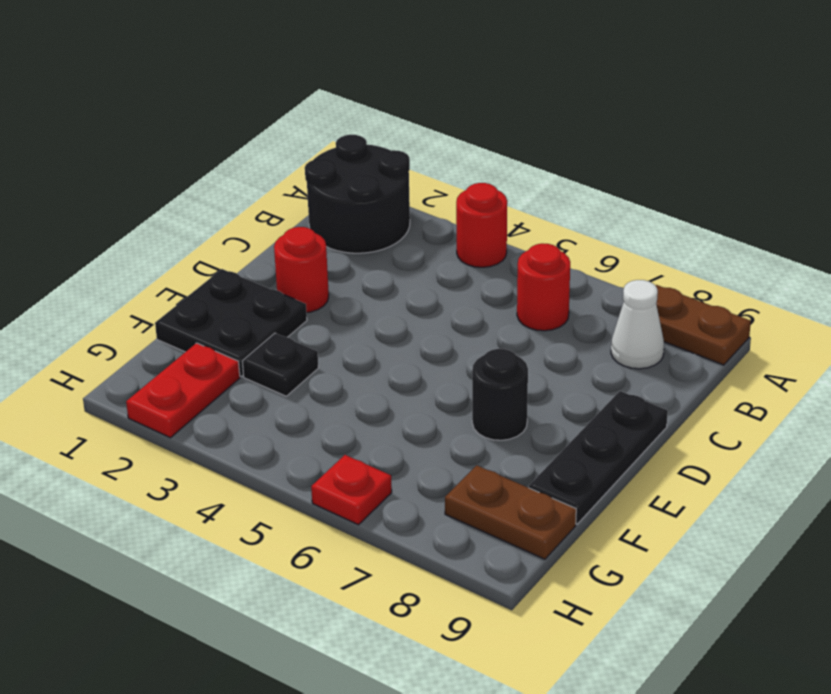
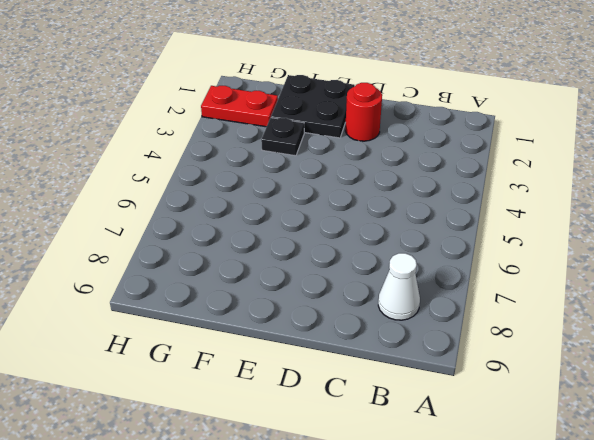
none -> black round brick A1:B2 level 1
none -> red round brick A4 level 1
none -> brown plate A8:A9 level 1

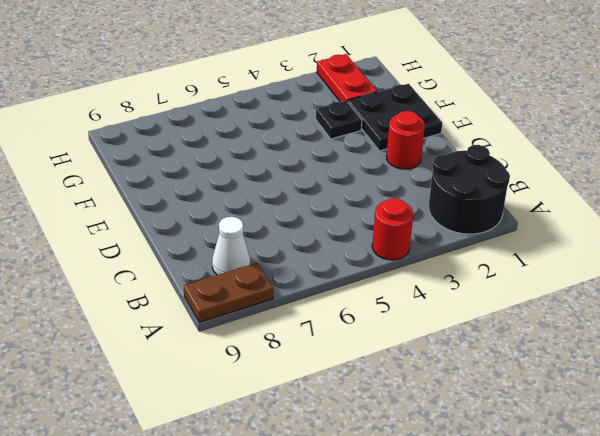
none -> red round brick B6 level 1
none -> black plate D9:F9 level 1
none -> black round brick E7 level 1

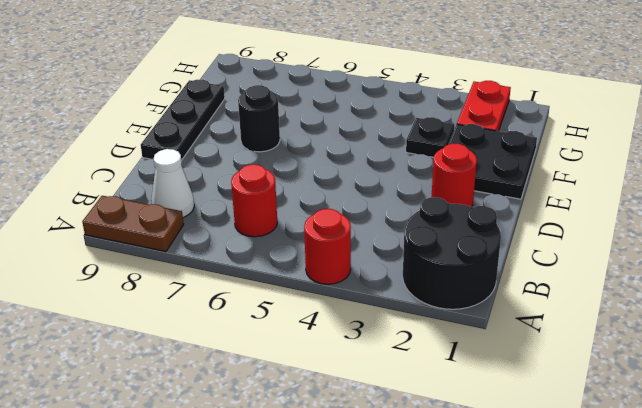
none -> brown plate G8:G9 level 1
none -> red plate H6 level 1

